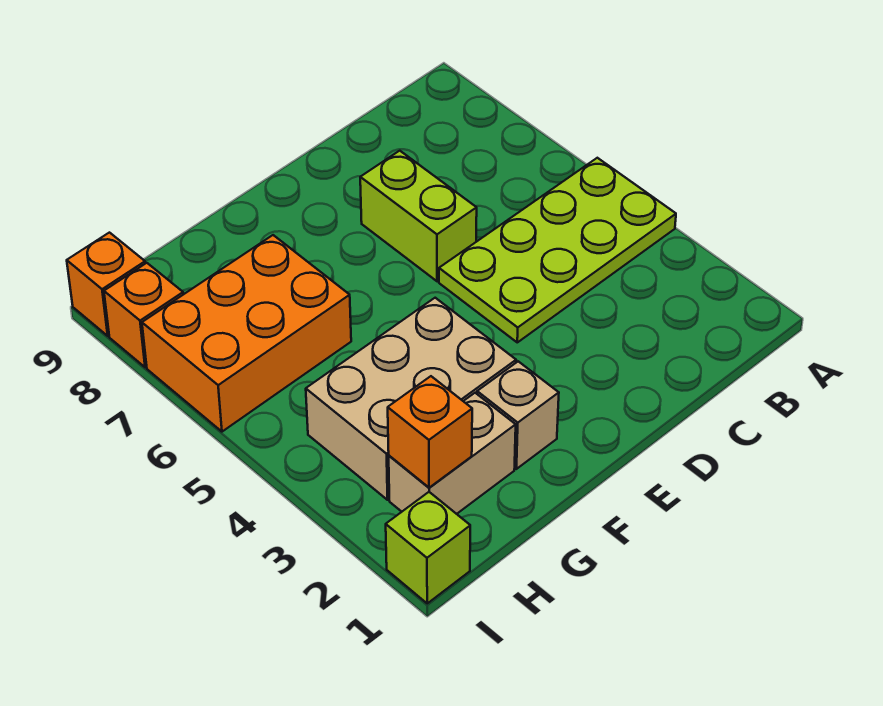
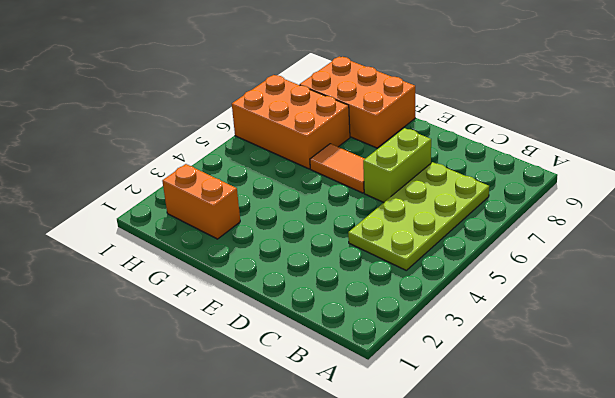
lime plate B4:C7 level 1 -> lime plate A4:D5 level 1
orange tile E6:F6 level 1 -> none
orange brick F8:H9 level 1 -> none
orange brick G2:H2 level 1 -> tan brick G2:H2 level 1
none -> tan brick F2 level 1
none -> tan brick F3:H4 level 1

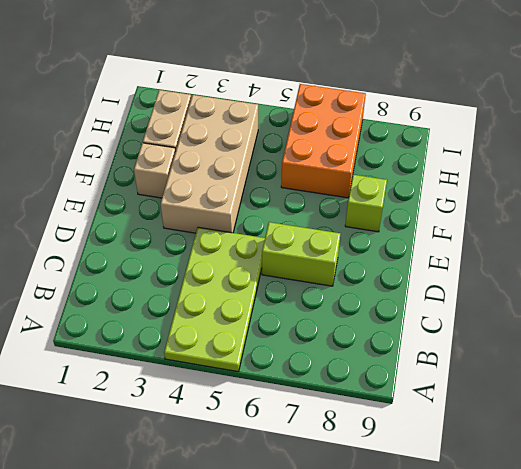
tan brick E3:H4 level 1 -> tan brick F3:H4 level 1
lime brick F8 level 1 -> lime brick I1 level 1
none -> orange brick I8 level 1
none -> orange brick I9 level 1

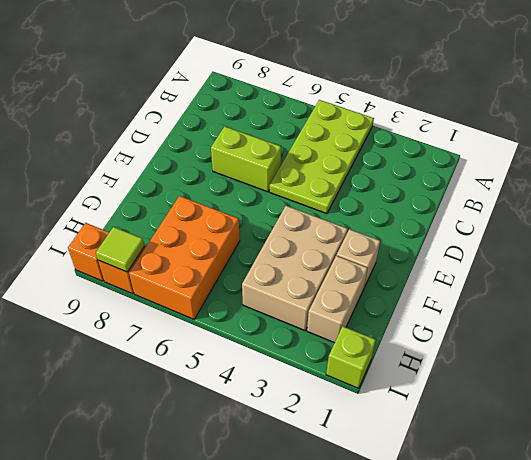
lime tile I8 level 2 -> none
none -> orange brick H2 level 2

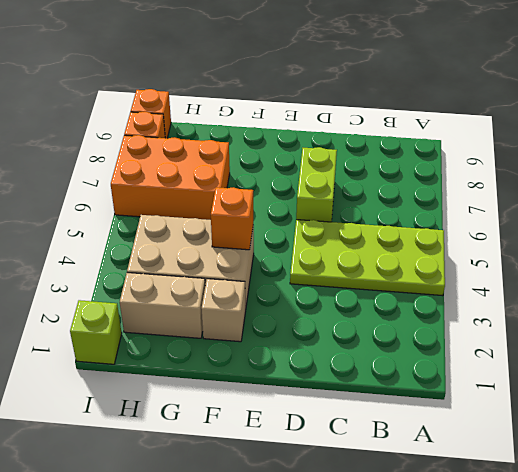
orange brick F4 level 2 -> orange brick H2 level 2

